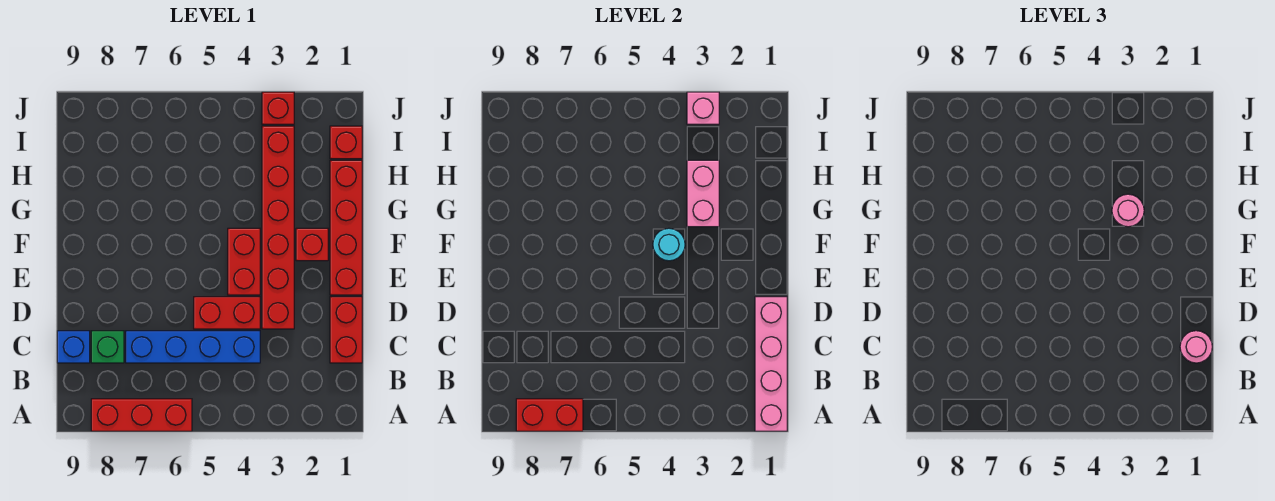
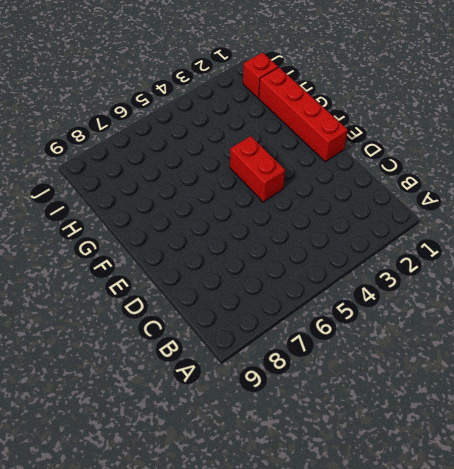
none -> red brick A6:A8 level 1
none -> red brick C1:D1 level 1
none -> blue brick C4:C7 level 1

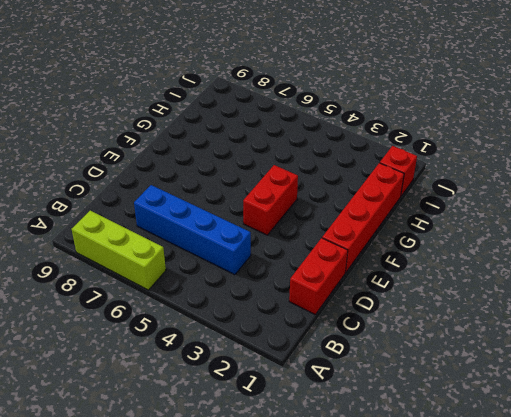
lime brick A6:A8 level 1 -> red brick A6:A8 level 1
none -> green brick C8 level 1
none -> blue brick C9 level 1
none -> red brick D3:I3 level 1

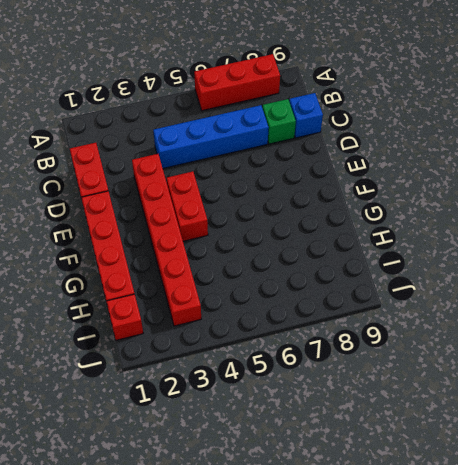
none -> red brick D4:D5 level 1
none -> red brick F2 level 1
none -> red brick J3 level 1

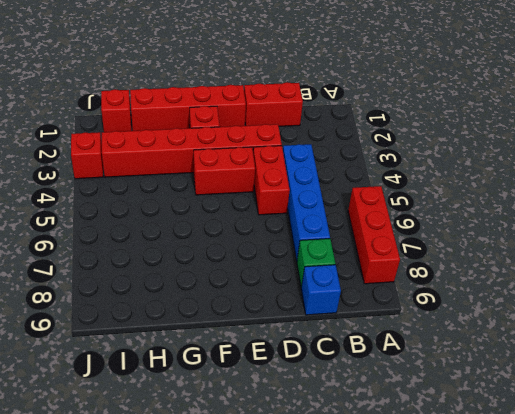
none -> pink brick A1:D1 level 2
none -> red brick A7:A8 level 2
none -> cyan round brick F4 level 2

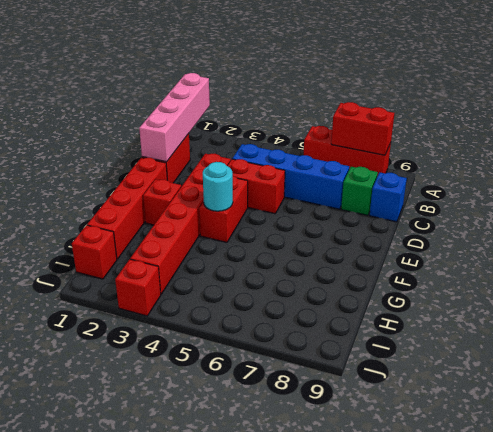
none -> pink brick G3:H3 level 2
none -> pink brick J3 level 2
none -> pink round brick C1 level 3

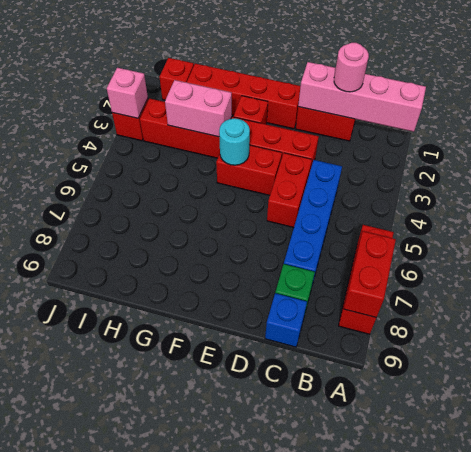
none -> pink round brick G3 level 3

